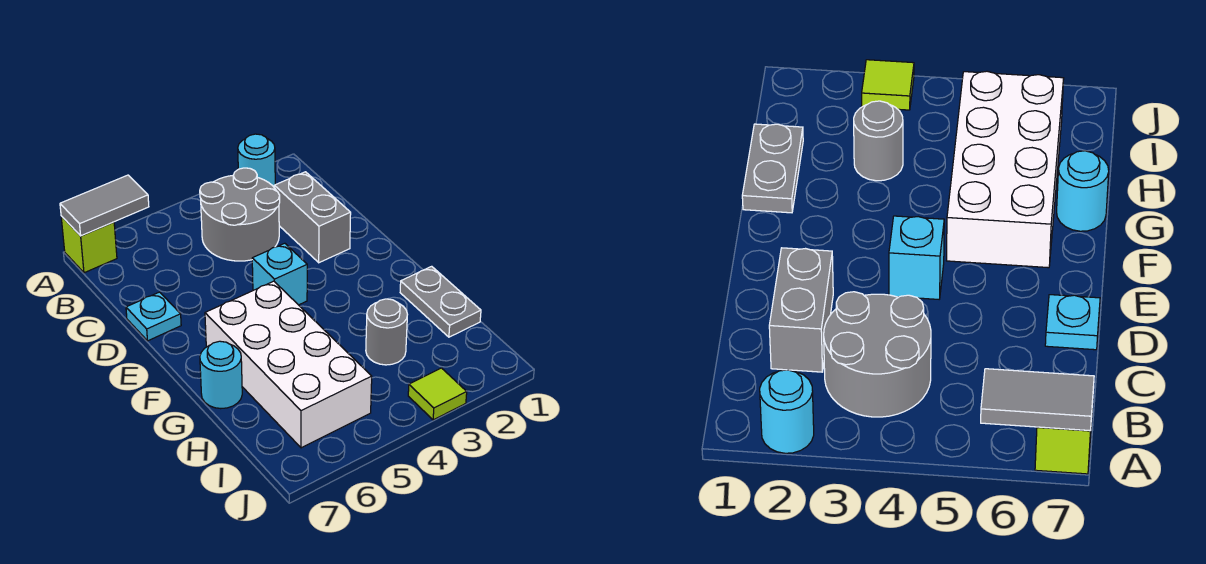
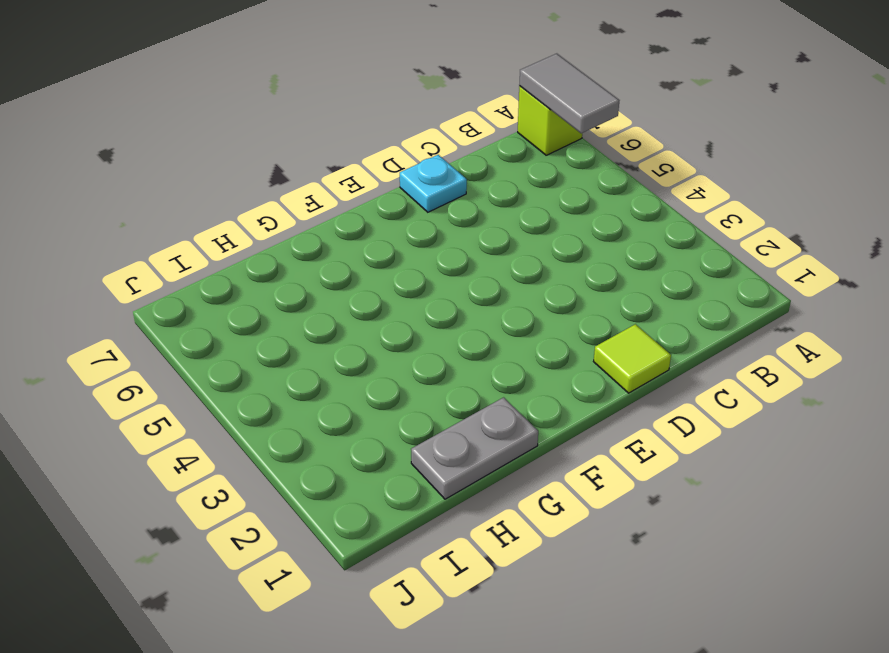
lime tile D1 level 1 -> lime tile J3 level 1
none -> cyan round brick A2 level 1
none -> grey round brick B3:C4 level 1
none -> grey brick C2:D2 level 1

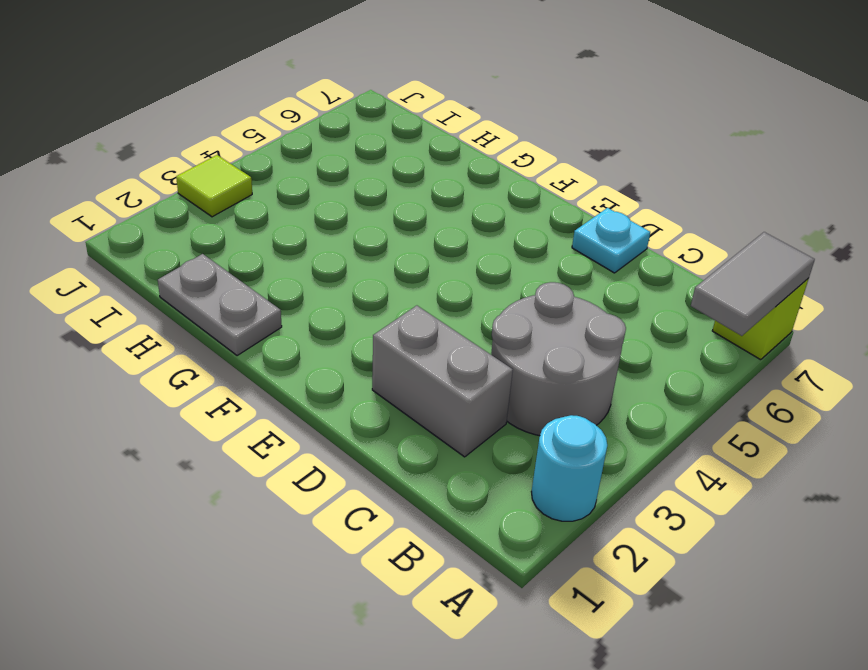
none -> cyan brick E4 level 1
none -> white brick F5:I6 level 1
none -> cyan round brick G7 level 1

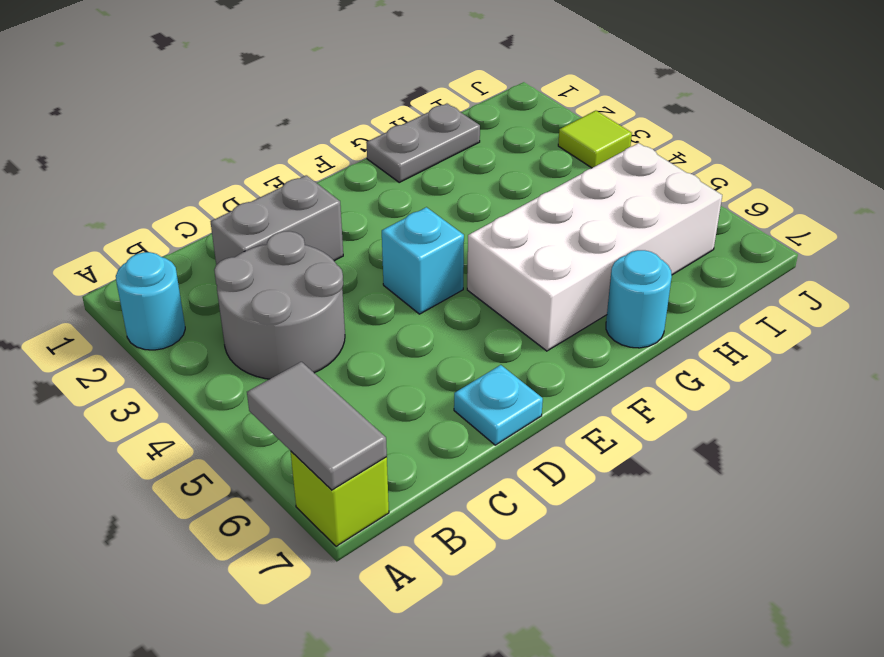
none -> grey round brick H3 level 1

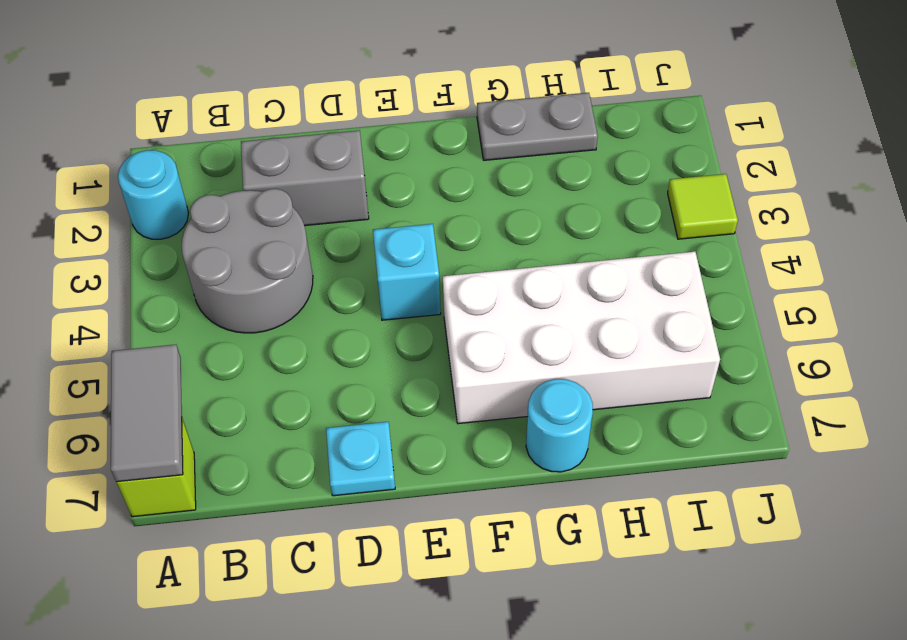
none -> grey round brick H3 level 1

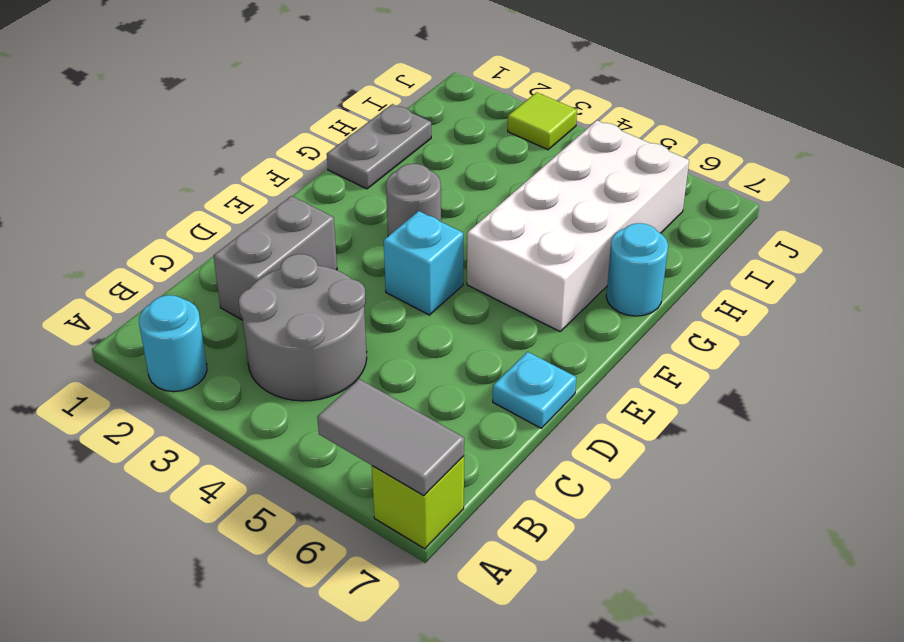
grey round brick F3 level 1 -> grey round brick H3 level 1

